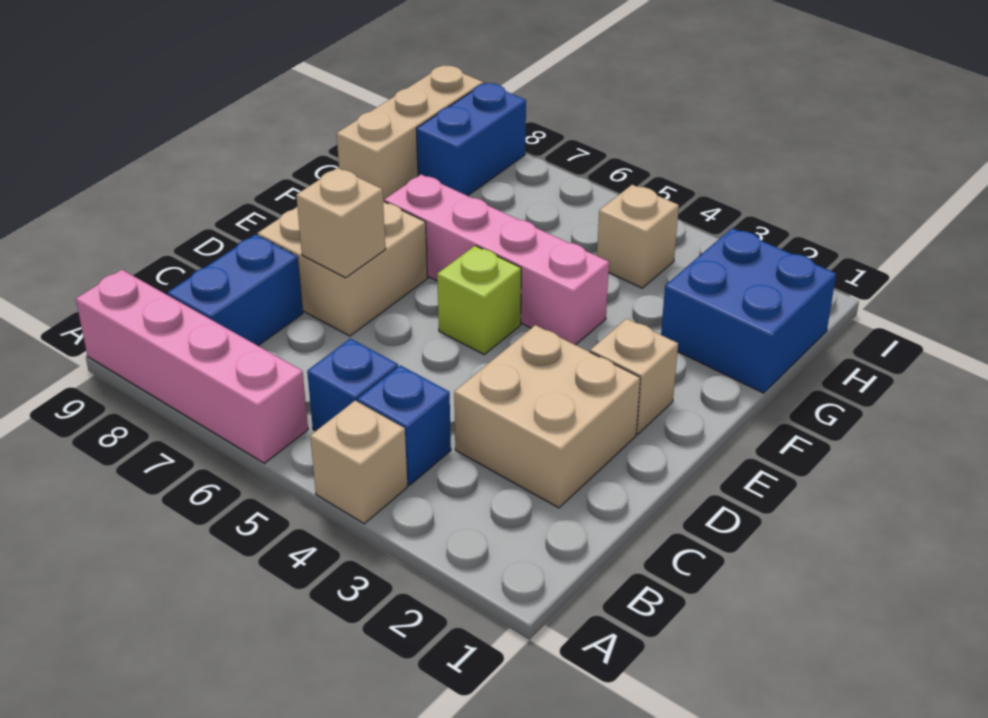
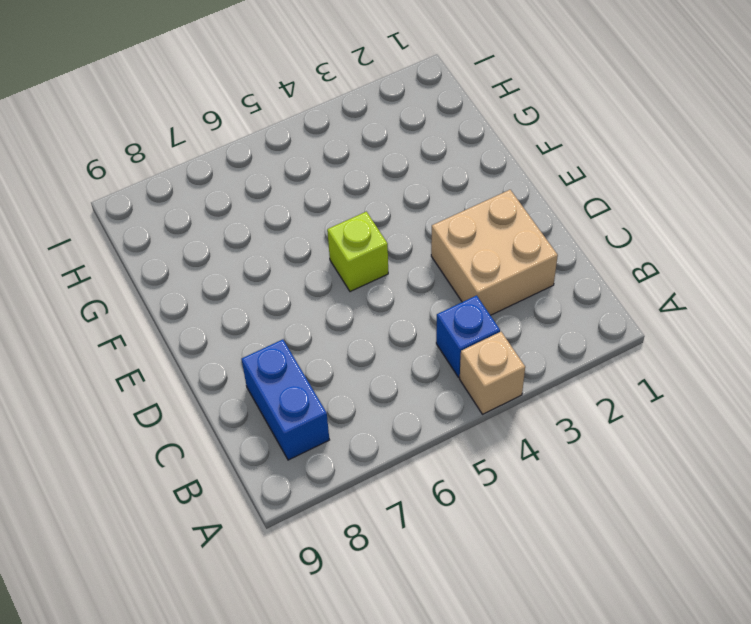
none -> pink brick A6:A9 level 1
none -> blue brick B5 level 1
none -> tan brick D7:E8 level 1

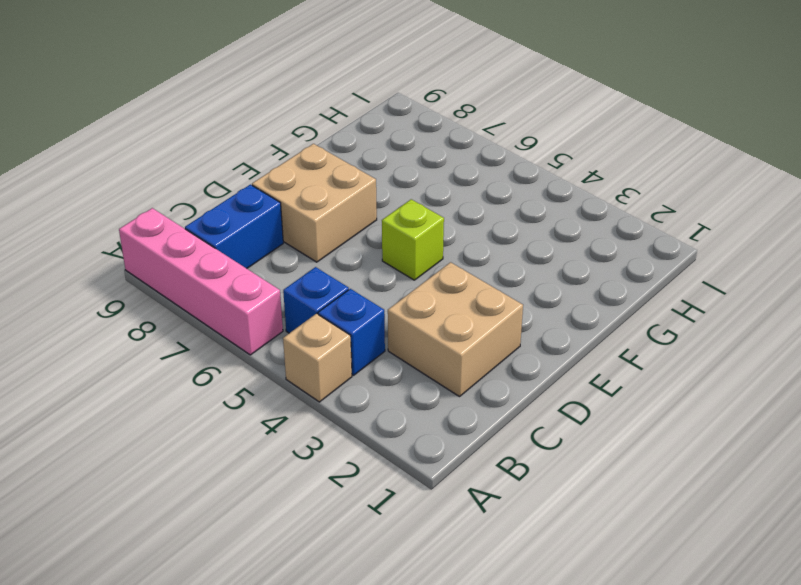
none -> tan brick E2 level 1
none -> pink brick F4:F7 level 1
none -> blue brick G1:H2 level 1

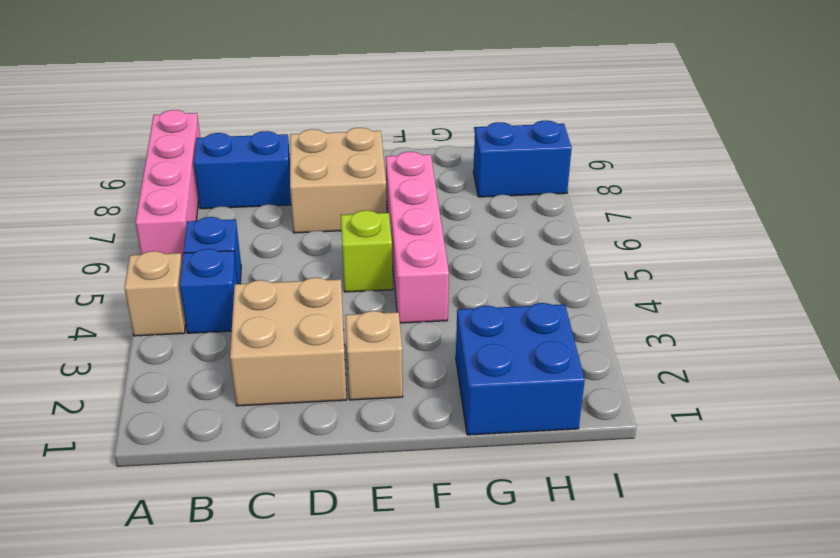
none -> tan brick G9:I9 level 1
none -> tan brick H4 level 1
none -> tan brick D7 level 2

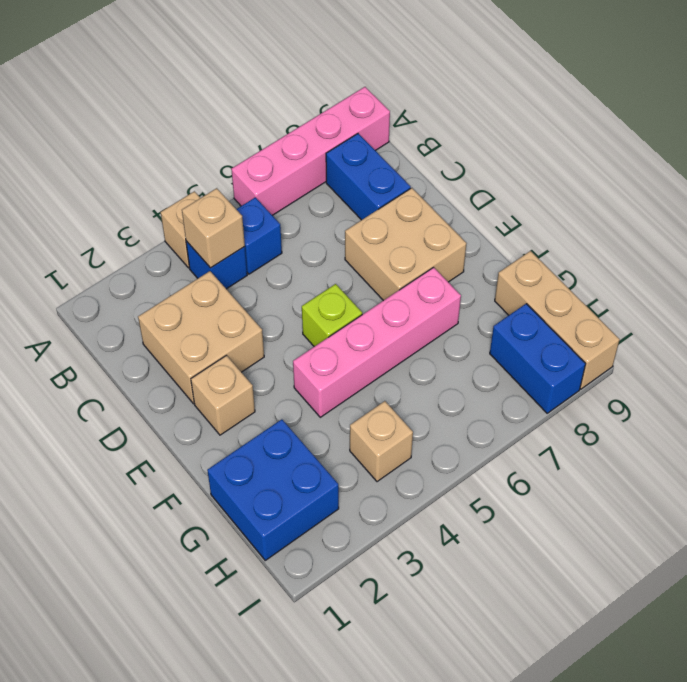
tan brick B4 level 2 -> tan brick D7 level 2

